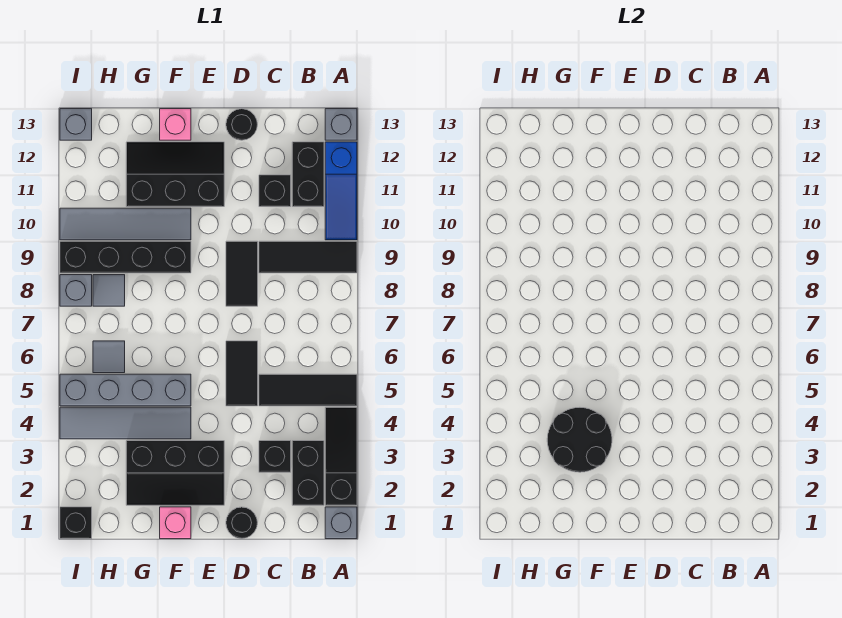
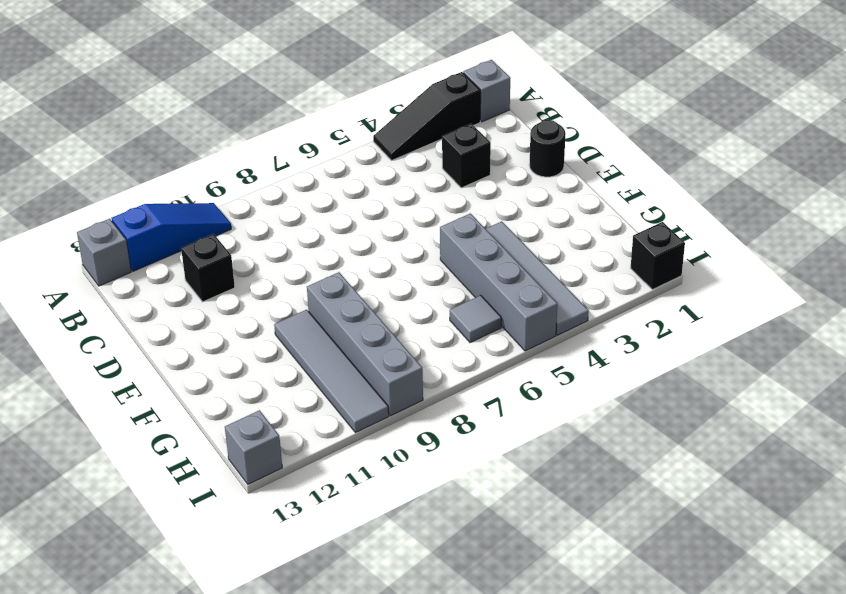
grey brick F9:I9 level 1 -> black brick F9:I9 level 1
none -> black tile A5:C5 level 1
none -> black tile A9:C9 level 1
none -> black brick B2:B3 level 1

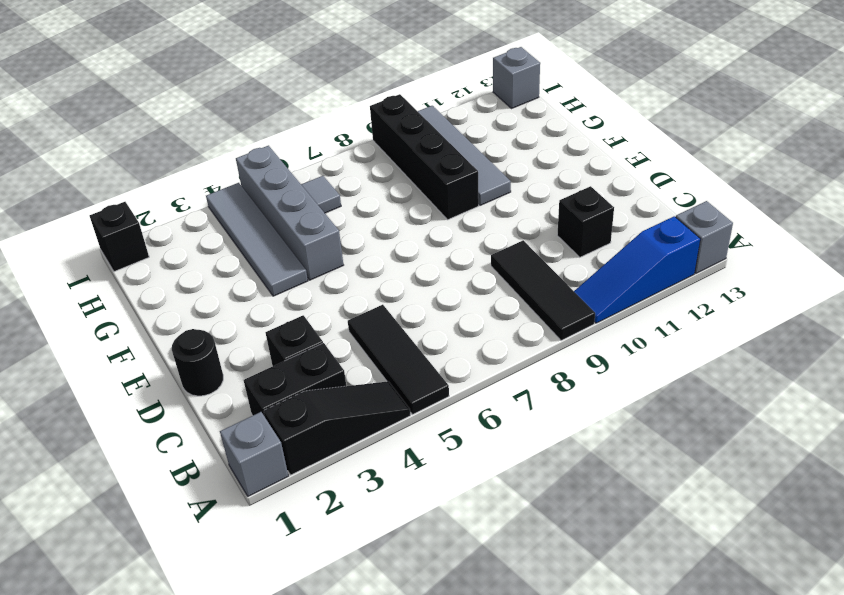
none -> black brick B11:B12 level 1
none -> black tile D5:D6 level 1
none -> black tile D8:D9 level 1

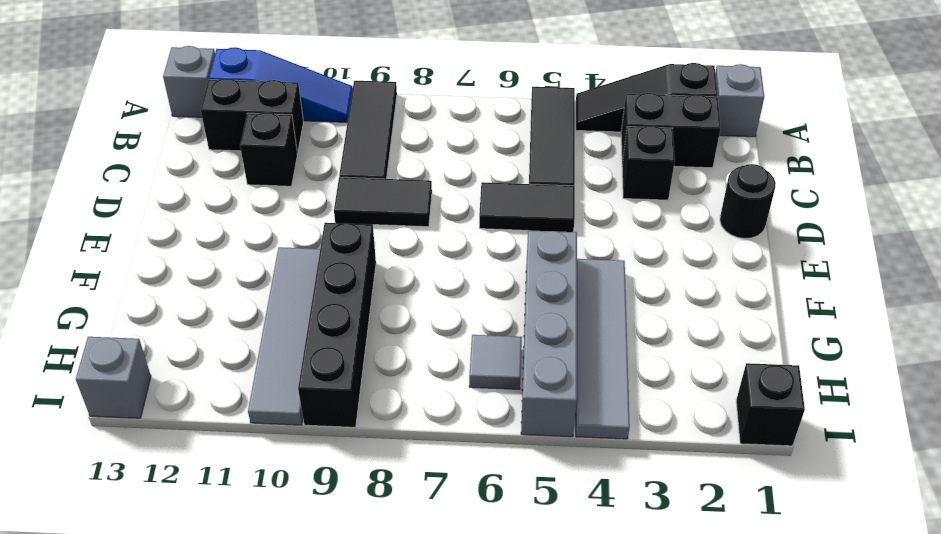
none -> black round brick D13 level 1
none -> black slope E2:G3 level 1 top 3
none -> black slope E11:G12 level 1 top 11

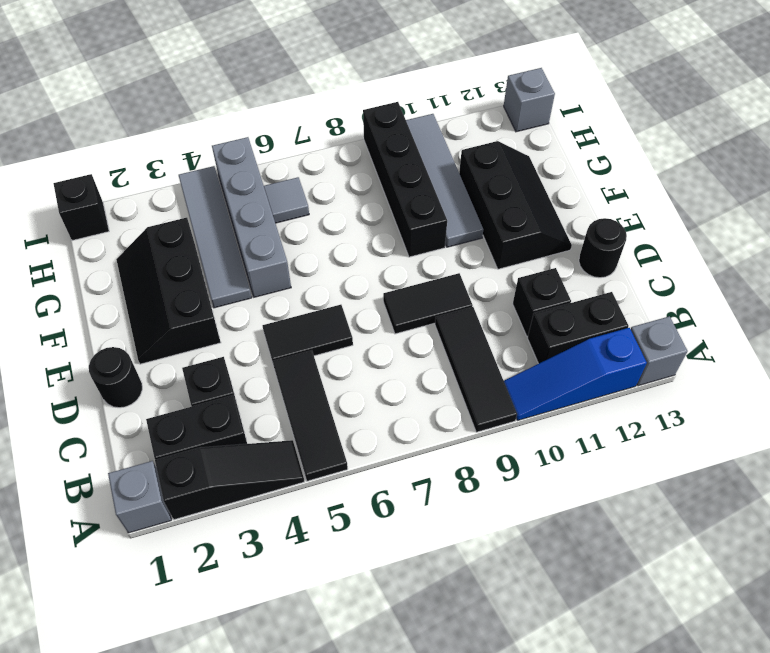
none -> pink brick F1 level 1
none -> pink brick F13 level 1
none -> grey tile H8 level 1

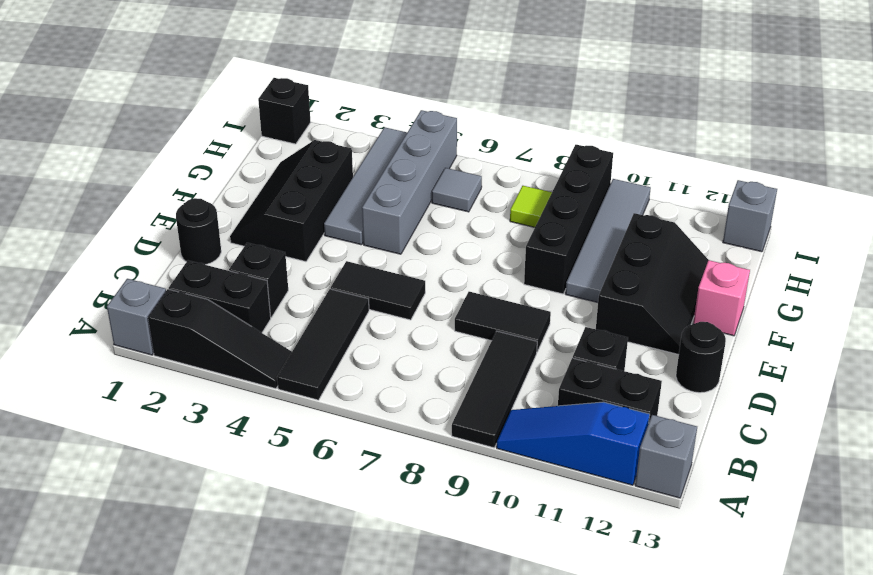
lime tile H8 level 1 -> grey tile H8 level 1
none -> pink brick F1 level 1
none -> grey brick I8 level 1
none -> black round brick F3:G4 level 2

